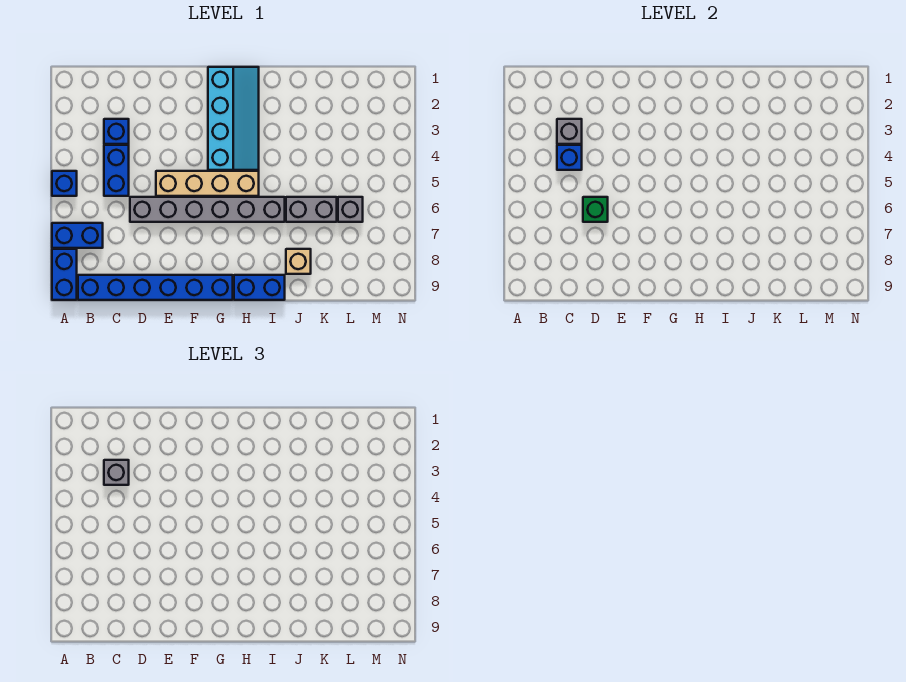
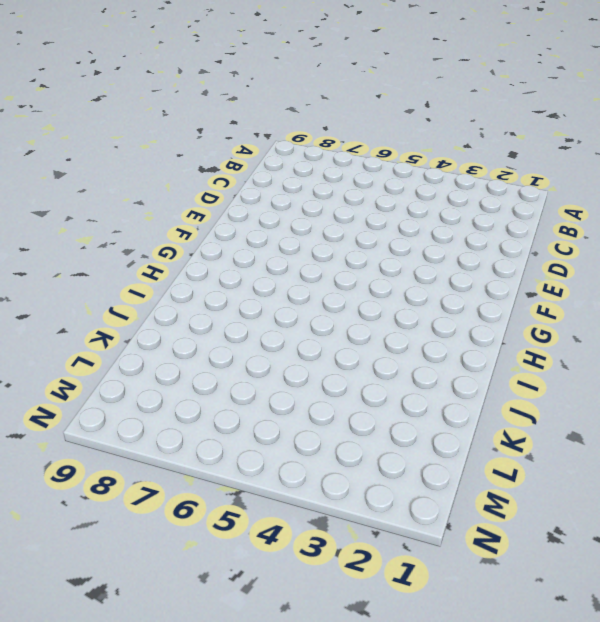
none -> blue brick A5 level 1
none -> blue brick A7:B7 level 1
none -> blue brick A8:A9 level 1

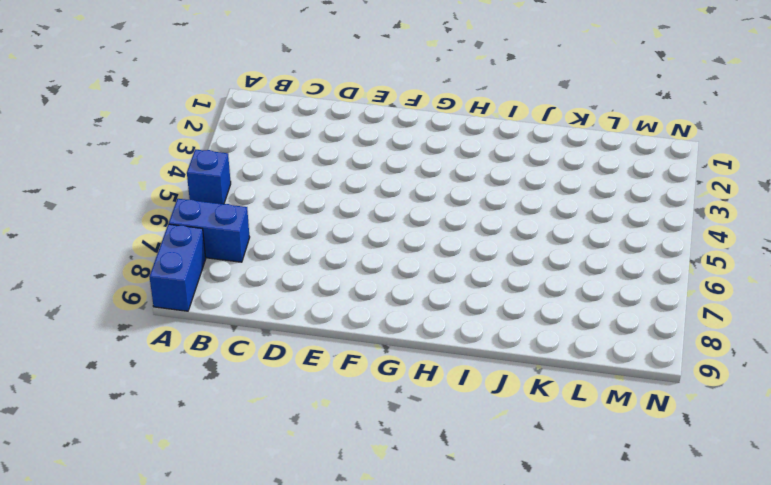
none -> blue brick B9:G9 level 1
none -> blue brick C3 level 1
none -> blue brick C4:C5 level 1

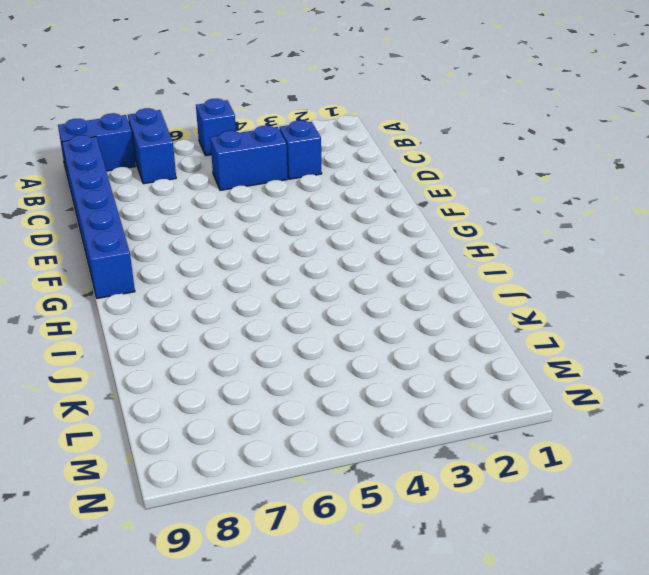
none -> grey brick D6:I6 level 1
none -> tan brick E5:H5 level 1
none -> cyan slope G1:H4 level 1 top G

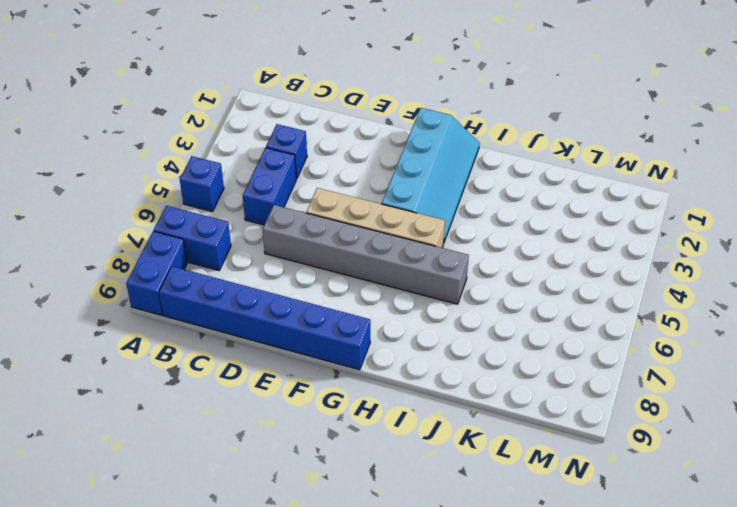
none -> blue brick H9:I9 level 1
none -> grey brick J6:K6 level 1
none -> tan brick J8 level 1

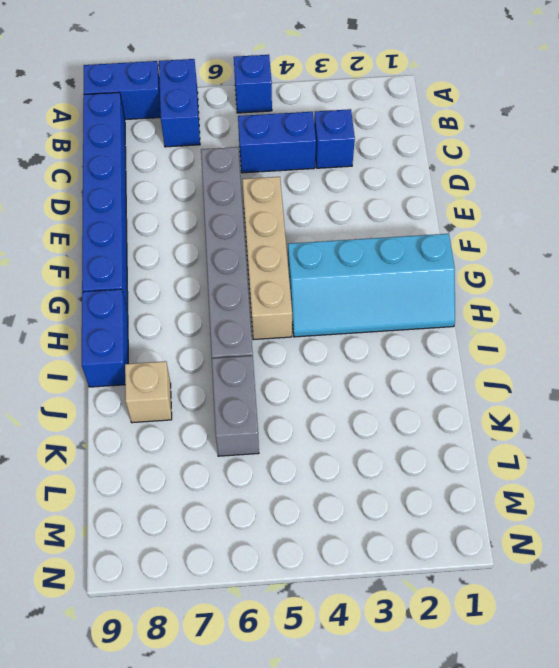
none -> grey brick L6 level 1
none -> grey brick C3 level 2
none -> blue brick C4 level 2

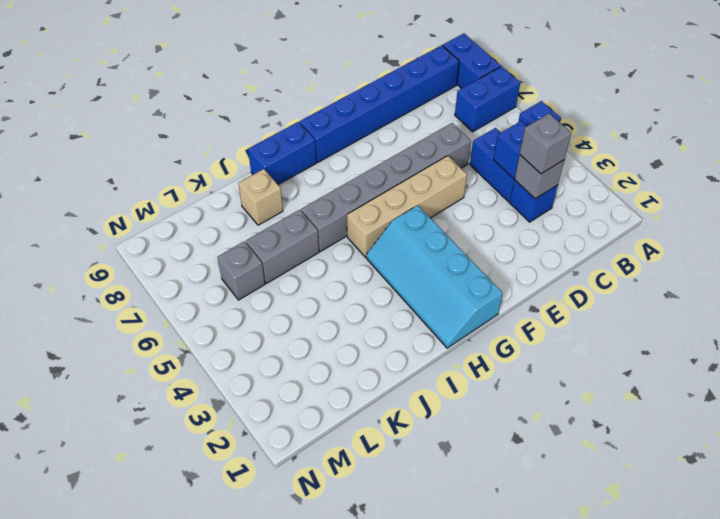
none -> green brick D6 level 2

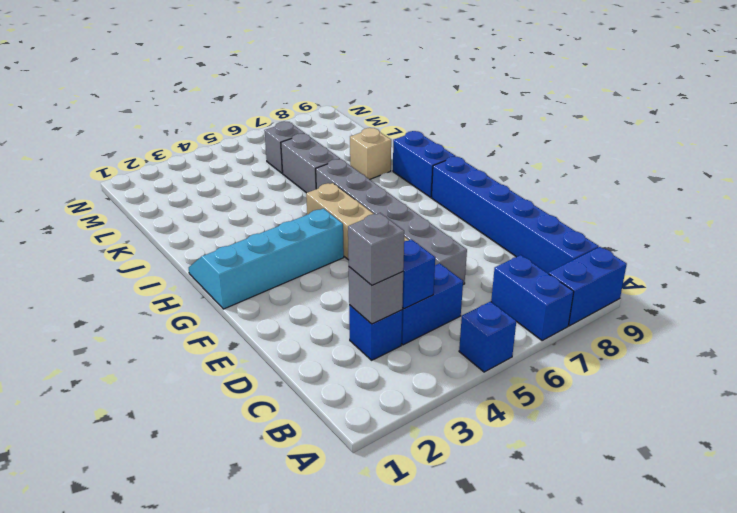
none -> green brick D6 level 2

